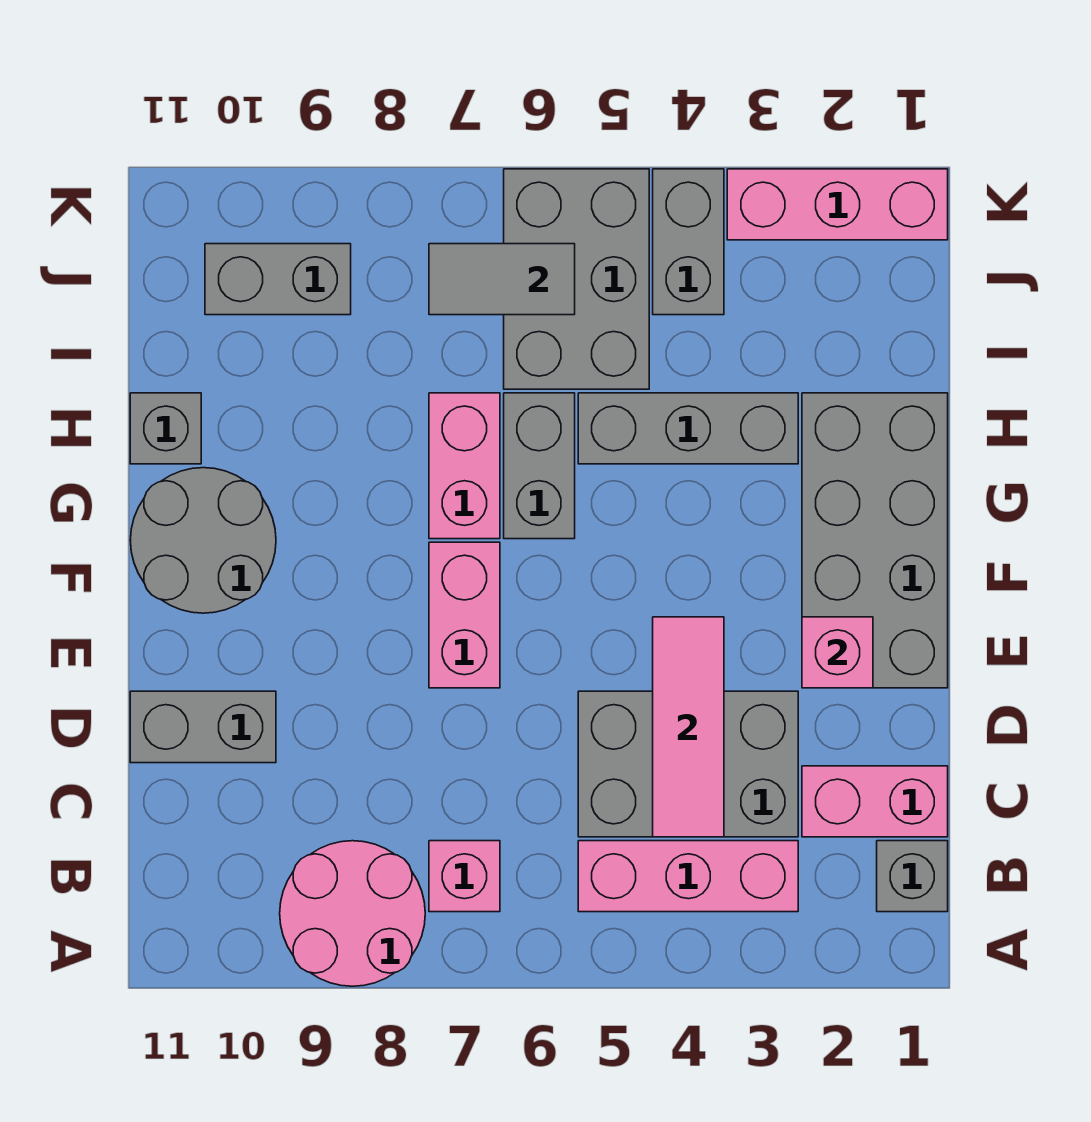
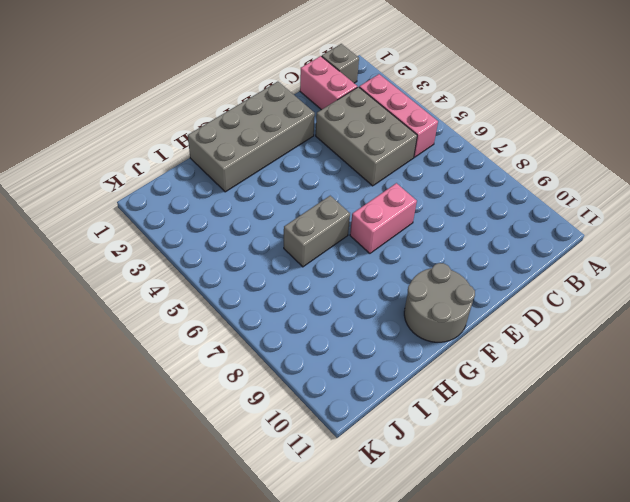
none -> pink round brick A8:B9 level 1
none -> pink brick B7 level 1
none -> grey brick D10:D11 level 1

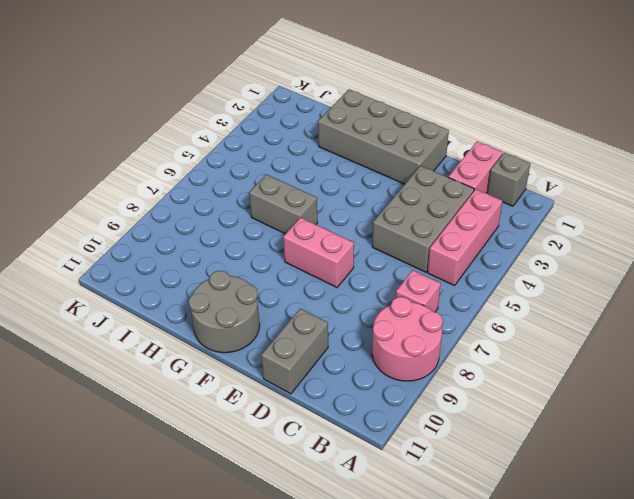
none -> pink brick G7:H7 level 1
none -> grey brick H3:H5 level 1
none -> grey brick H11 level 1

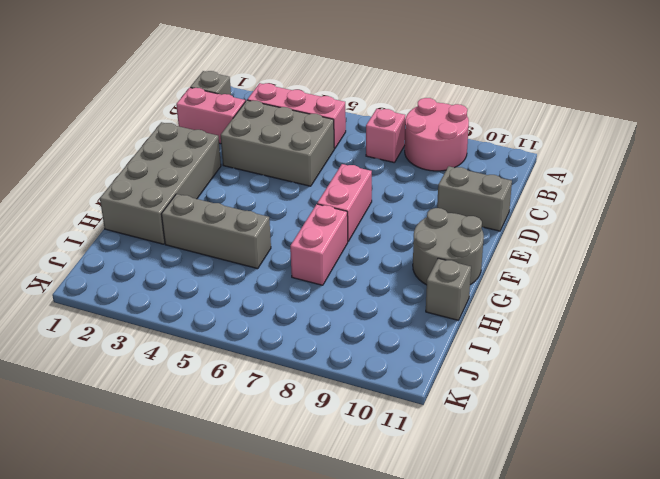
none -> grey brick G6:H6 level 1
none -> grey brick I5:K6 level 1
none -> grey brick J4:K4 level 1

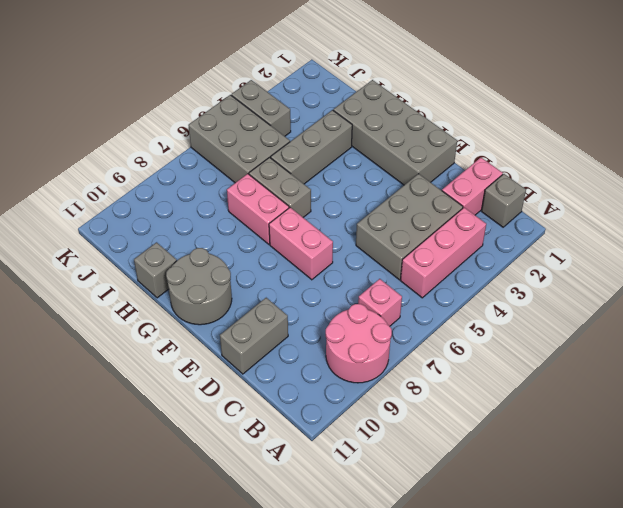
none -> grey brick J9:J10 level 1
none -> pink brick K1:K3 level 1
none -> pink tile C4:E4 level 2

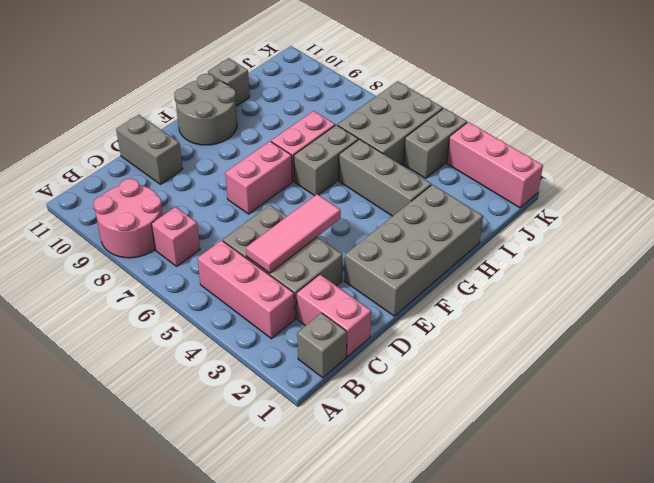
none -> grey brick J9:J10 level 1
none -> pink brick E2 level 2
none -> grey tile J6:J7 level 2

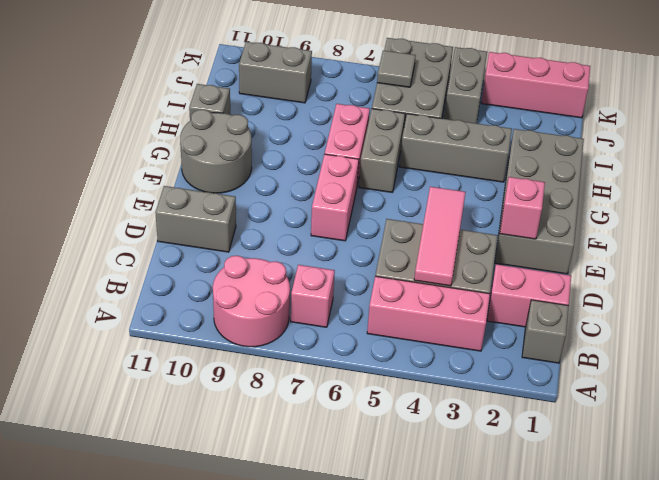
grey tile J6 level 2 -> grey tile J6:J7 level 2

